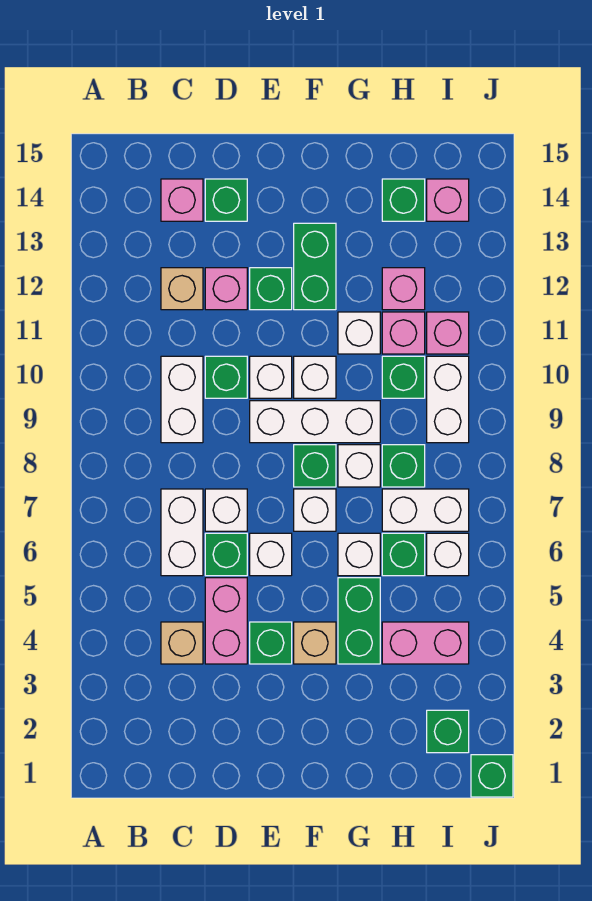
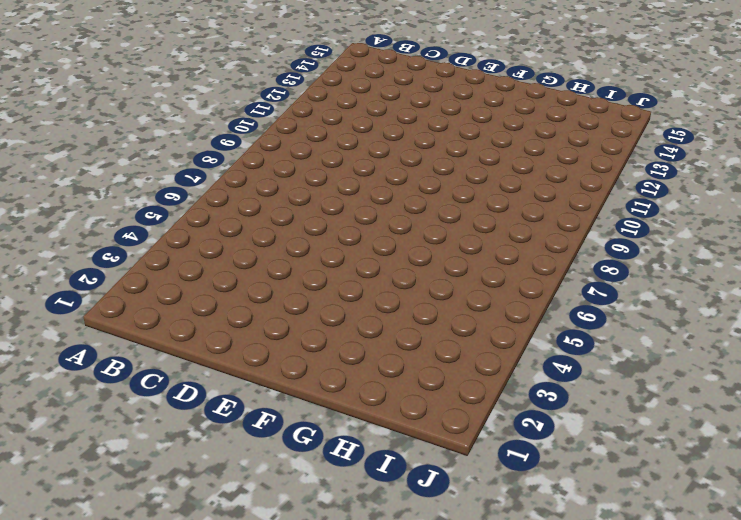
none -> tan brick C4 level 1
none -> white brick C6:C7 level 1
none -> white brick C9:C10 level 1
none -> tan brick C12 level 1

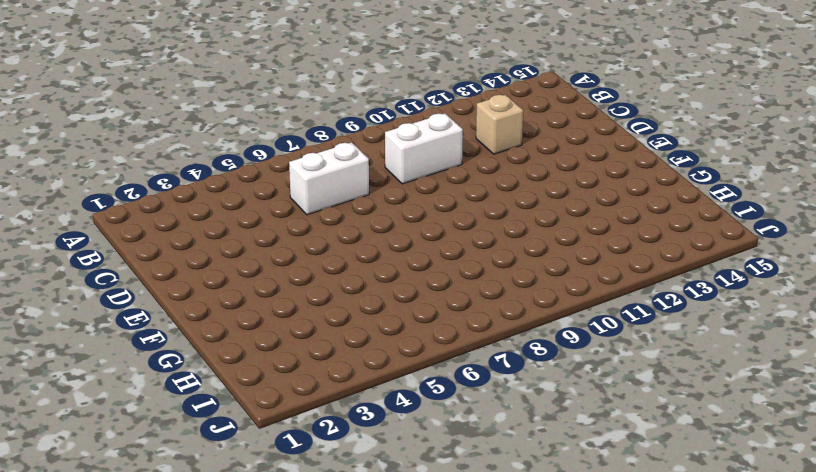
none -> tan brick C4 level 1
none -> pink brick C14 level 1
none -> pink brick D4:D5 level 1
none -> green brick D6 level 1

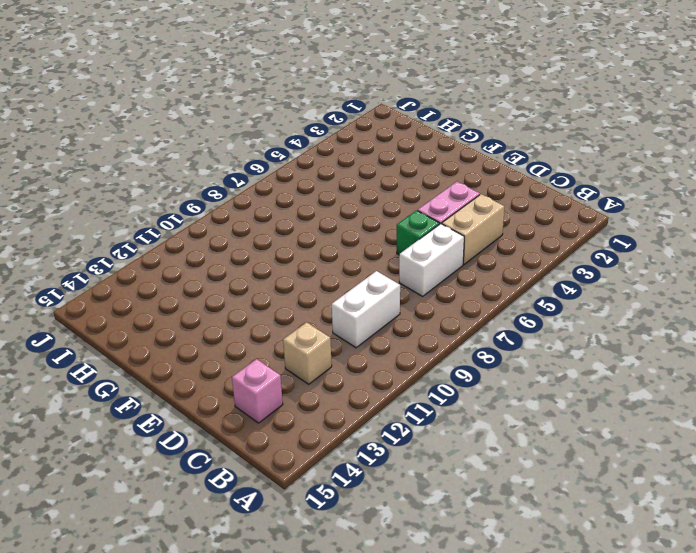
tan brick C4:C5 level 1 -> tan brick C4 level 1
none -> white brick D7 level 1
none -> green brick D10 level 1
none -> pink brick D12 level 1
none -> green brick D14 level 1

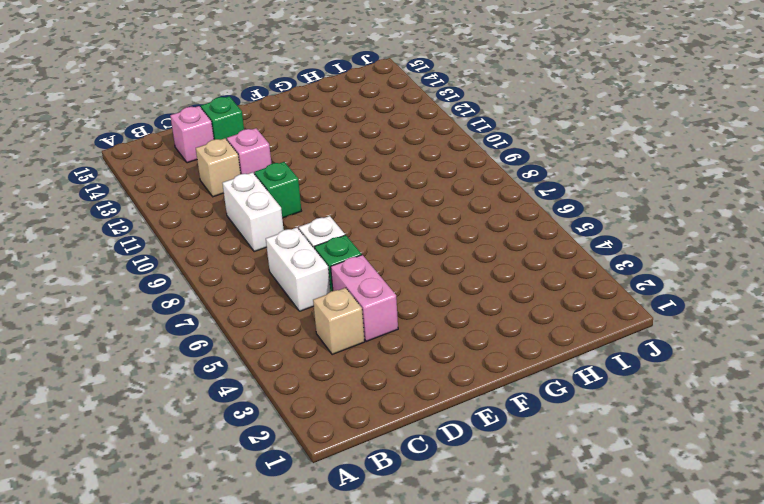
none -> green brick E4 level 1
none -> white brick E6 level 1
none -> white brick E9:G9 level 1
none -> white brick E10 level 1

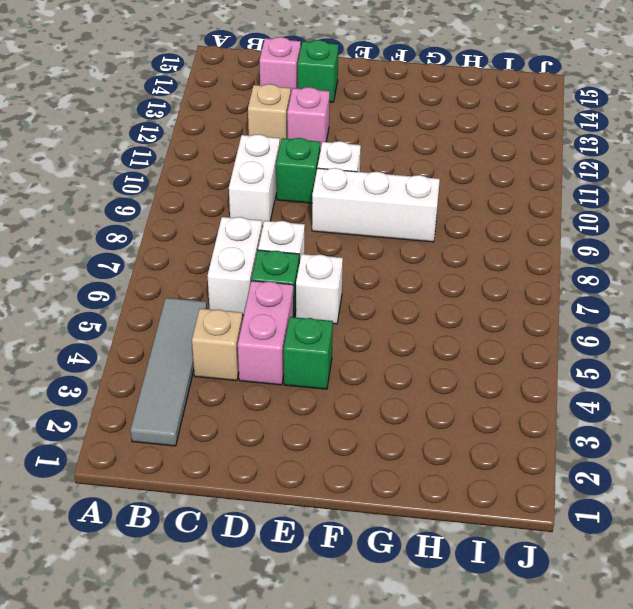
grey tile B2:B5 level 1 -> none
none -> green brick E12 level 1
none -> tan brick F4 level 1
none -> white brick F7 level 1
none -> green brick F8 level 1

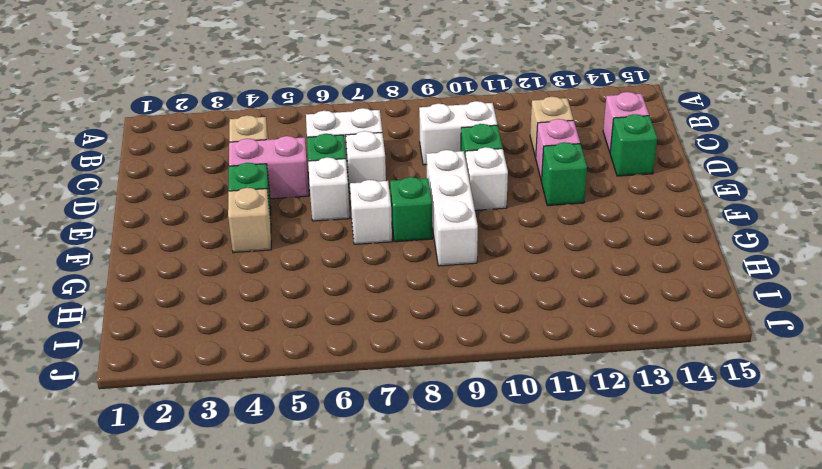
none -> white brick F10 level 1
none -> green brick F12:F13 level 1
none -> green brick G4:G5 level 1
none -> white brick G6 level 1

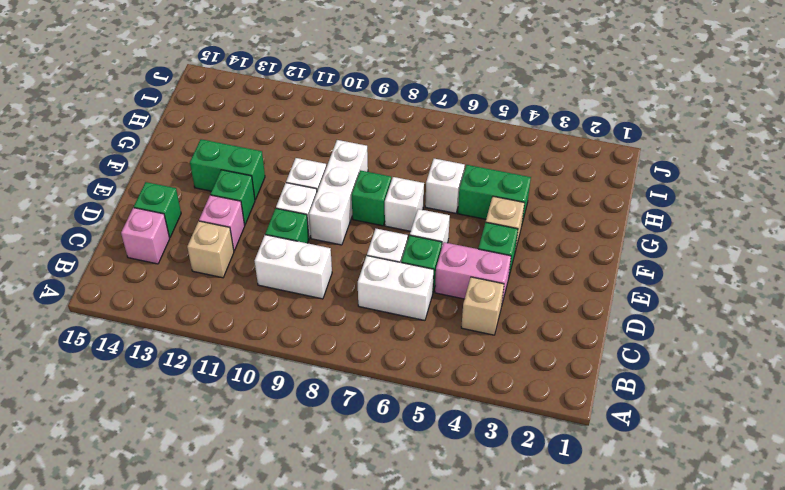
none -> white brick G8 level 1
none -> white brick G11 level 1
none -> pink brick H4:I4 level 1
none -> green brick H6 level 1

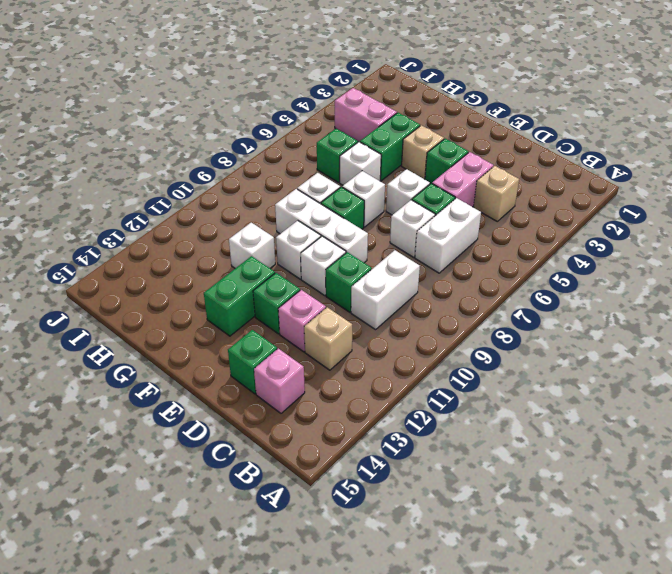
none -> white brick H7:I7 level 1
none -> green brick H8 level 1
none -> green brick H10 level 1
none -> pink brick H11 level 1

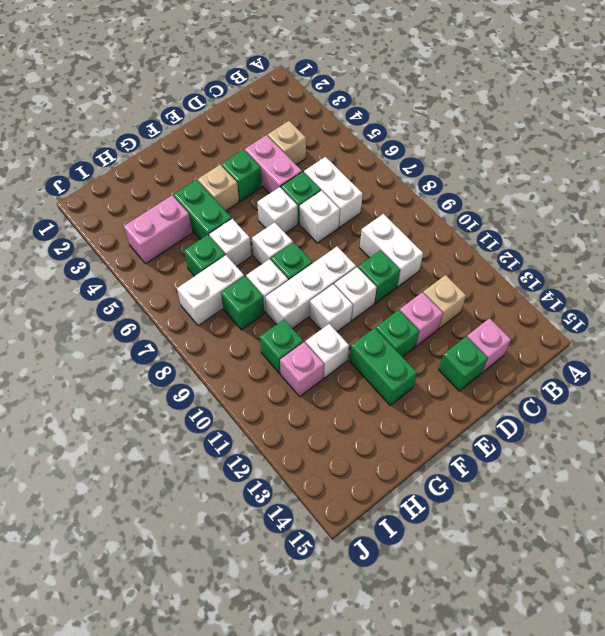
none -> pink brick H12 level 1
none -> green brick H14 level 1
none -> green brick I2 level 1
none -> white brick I6 level 1

